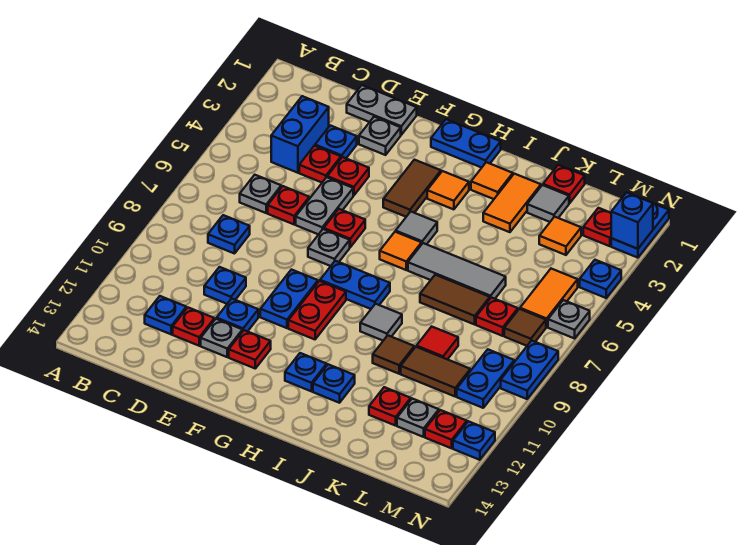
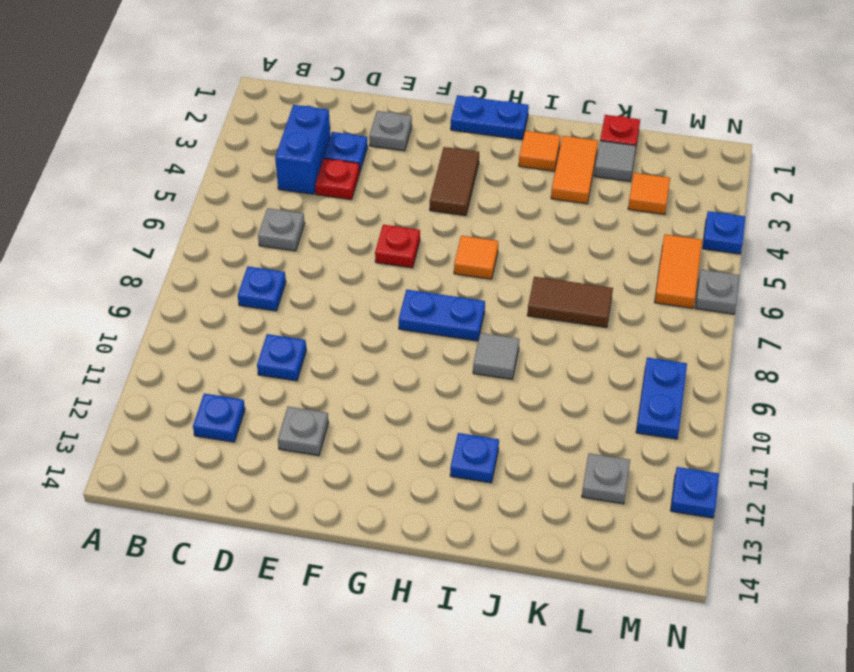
none -> grey plate D1:E1 level 1
none -> red plate D6 level 1
none -> red plate D12 level 1
none -> red plate E4 level 1

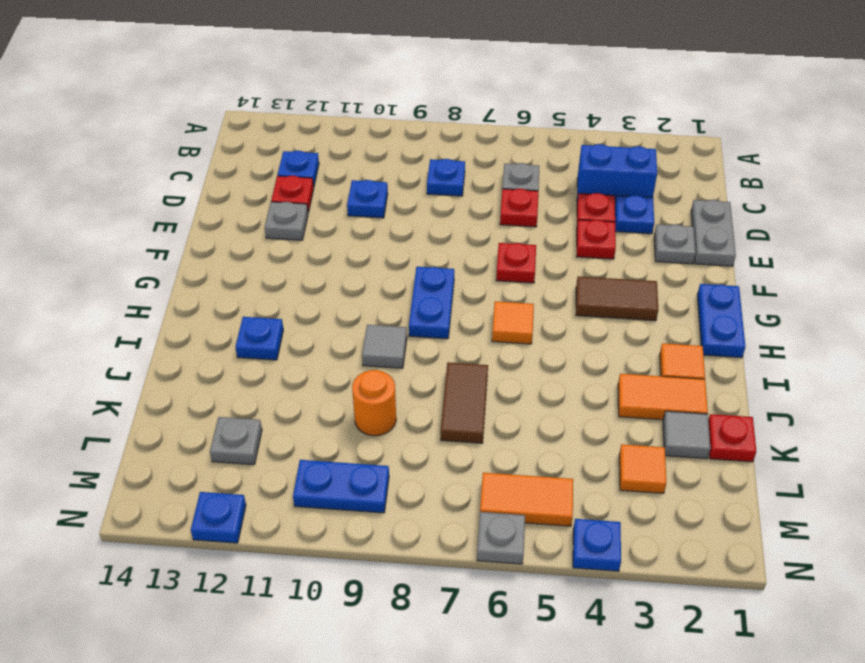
orange round brick K9 level 1 -> red tile K9 level 1
none -> grey plate E5:E6 level 1
none -> blue plate E11 level 1
none -> grey plate F7 level 1
none -> blue plate F9:F10 level 1

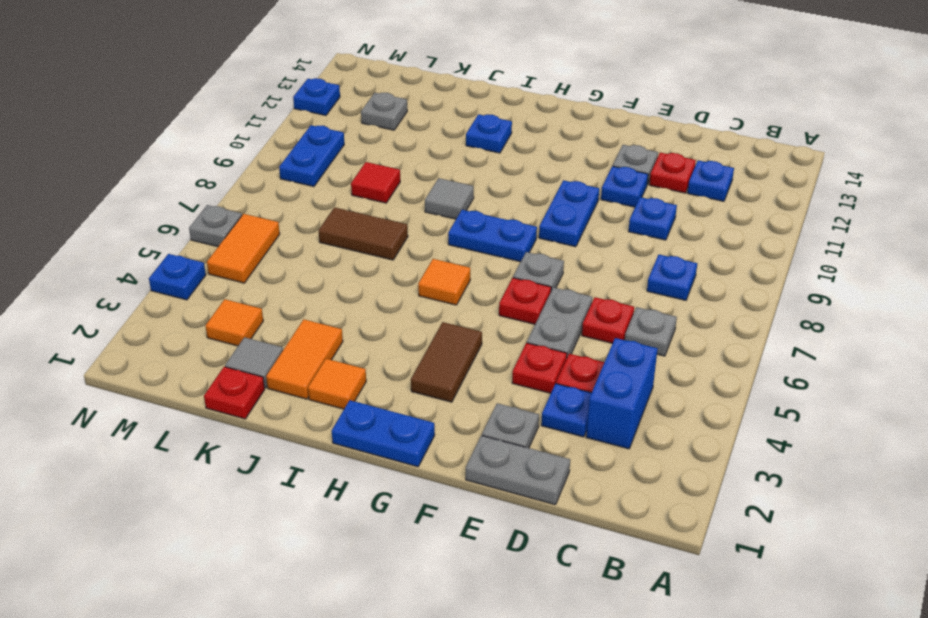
none -> red plate F12 level 1
none -> red plate G9:G10 level 1
none -> orange tile H3 level 1
none -> grey tile H5 level 1

